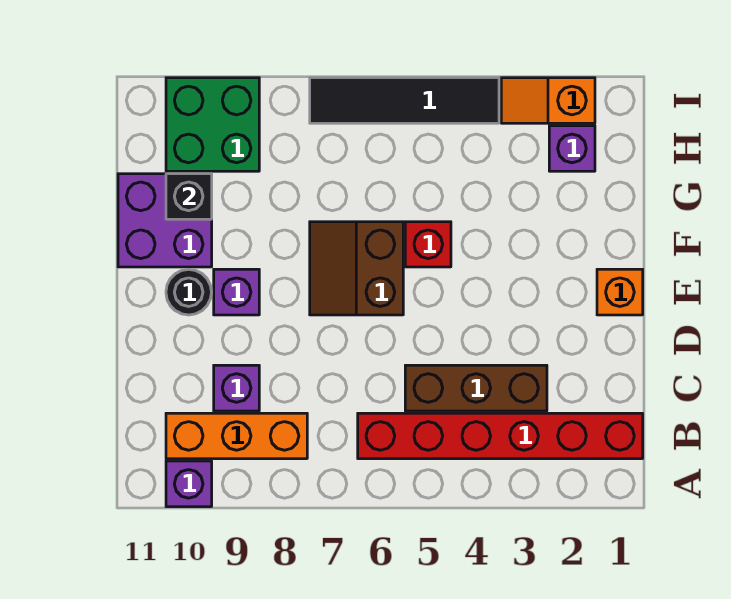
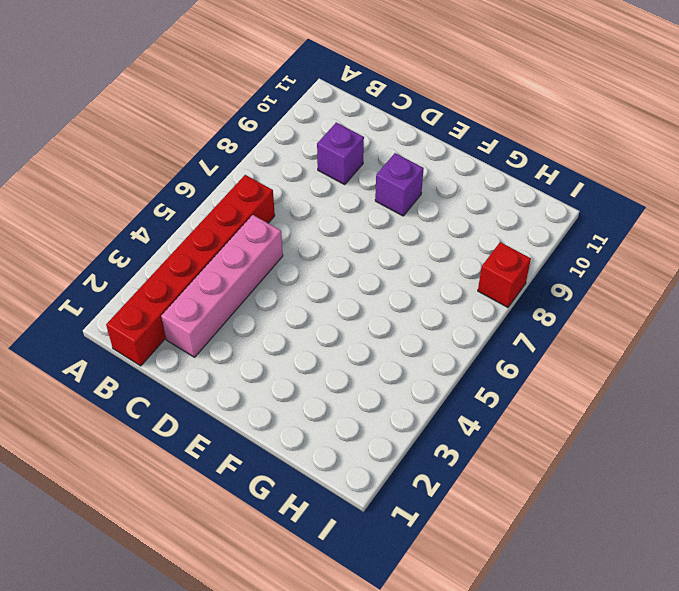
pink brick C2:C5 level 1 -> brown brick C3:C5 level 1
red brick I8 level 1 -> red brick F5 level 1
none -> purple brick A10 level 1
none -> orange brick B8:B10 level 1
none -> orange brick E1 level 1

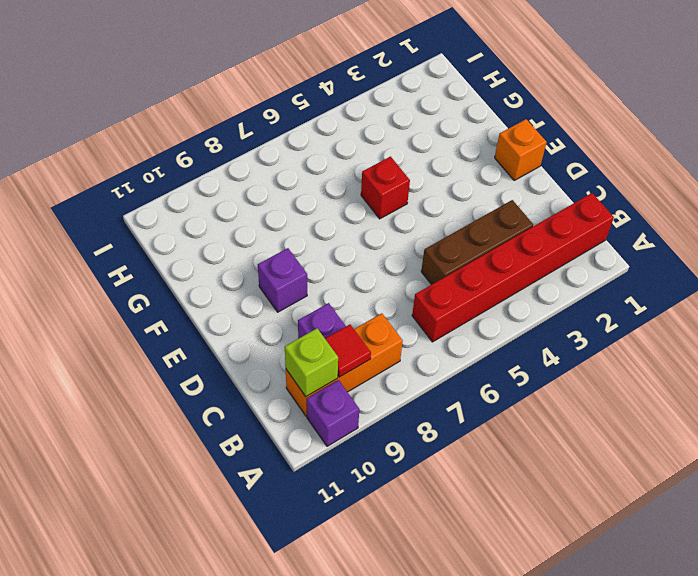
red tile B9 level 2 -> none
lime brick B10 level 2 -> none
none -> brown slope E6:F7 level 1 top 6
none -> black round brick E10 level 1
none -> purple brick F10:G11 level 1

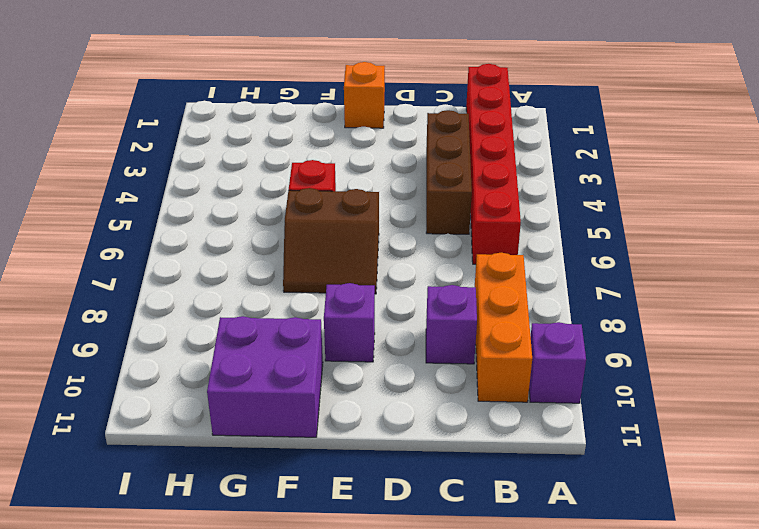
none -> black round brick E10 level 1
none -> purple brick H2 level 1
none -> green brick H9:I10 level 1

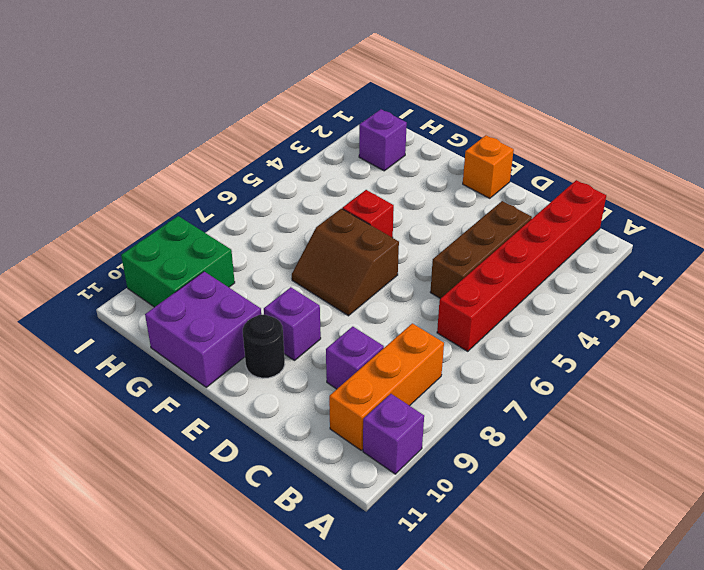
none -> orange slope I2:I3 level 1 top 2
none -> black tile I4:I7 level 1
none -> black brick G10 level 2

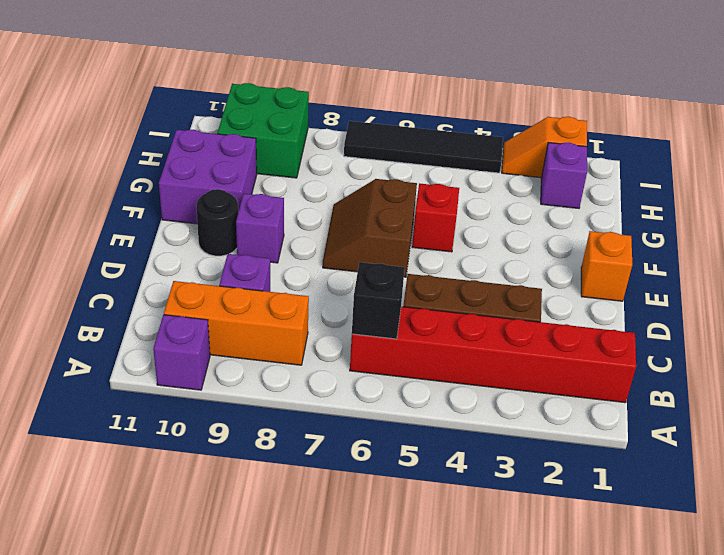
black brick B6 level 2 -> black brick G10 level 2

